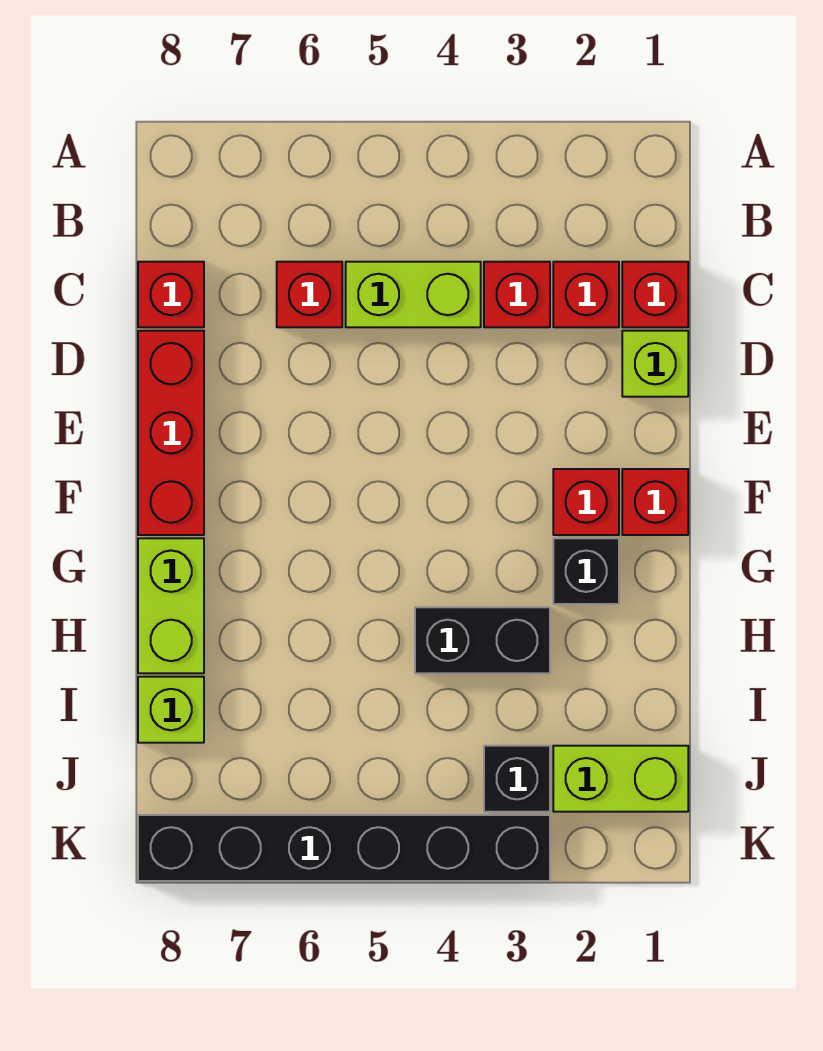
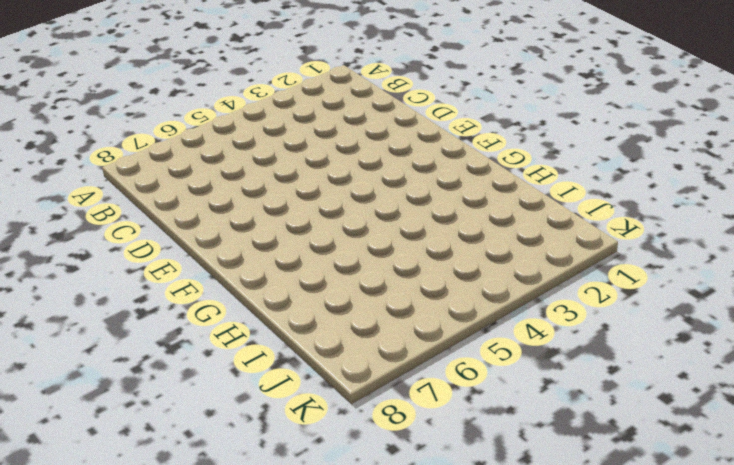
none -> red brick C1 level 1
none -> red brick C2 level 1
none -> red brick C3 level 1

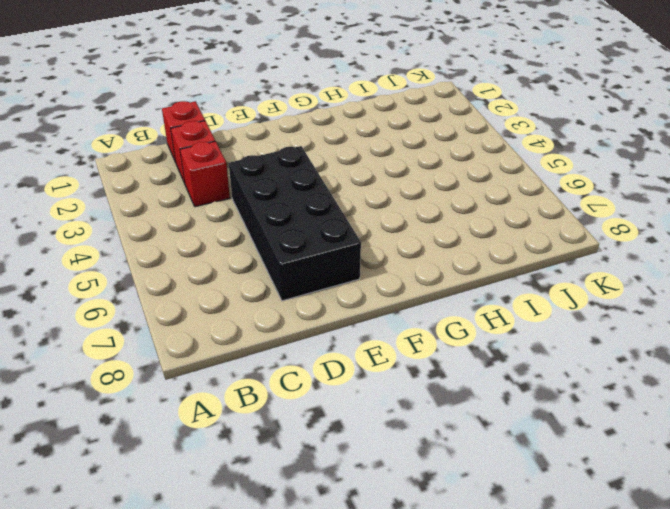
black brick D4:E7 level 1 -> none
none -> lime brick C4:C5 level 1
none -> red brick C6 level 1
none -> red brick C8 level 1

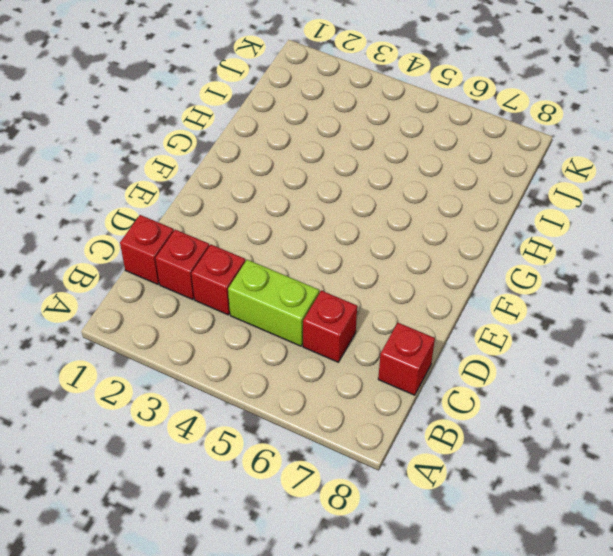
none -> lime brick D1 level 1
none -> red brick D8:F8 level 1
none -> red brick F1 level 1

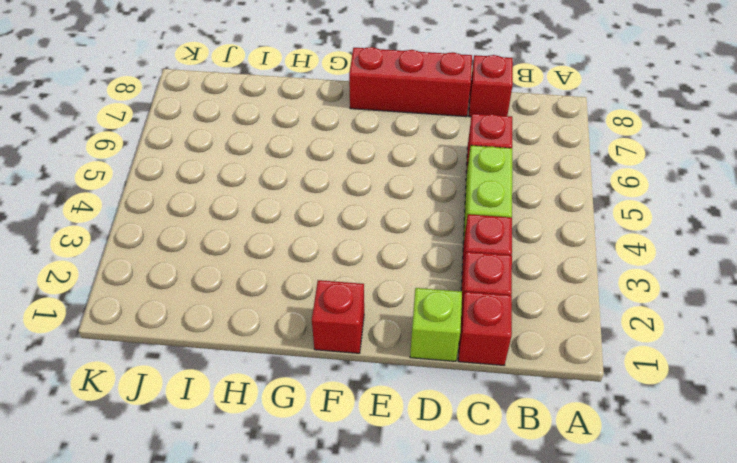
none -> red brick F2 level 1
none -> black brick G2 level 1
none -> lime brick G8:H8 level 1

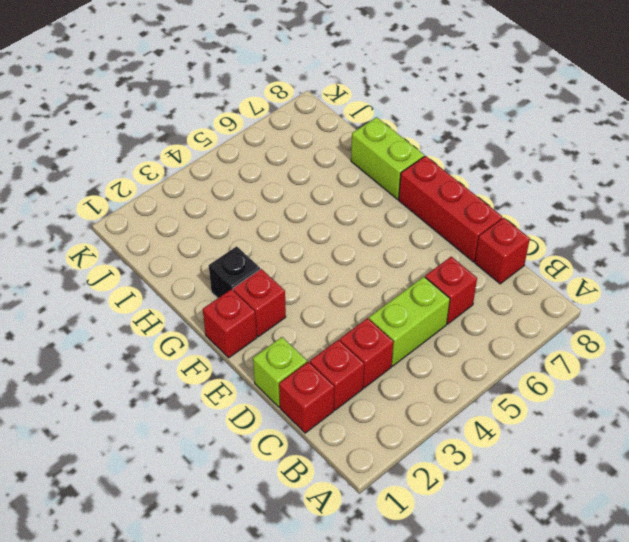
none -> black brick H3:H4 level 1
none -> lime brick I8 level 1
none -> lime brick J1:J2 level 1

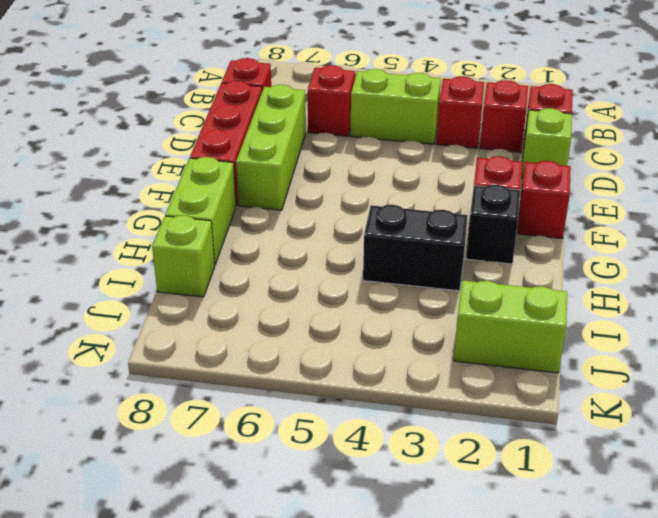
lime brick D7:F7 level 1 -> none
none -> black brick J3 level 1
none -> black brick K3:K8 level 1

